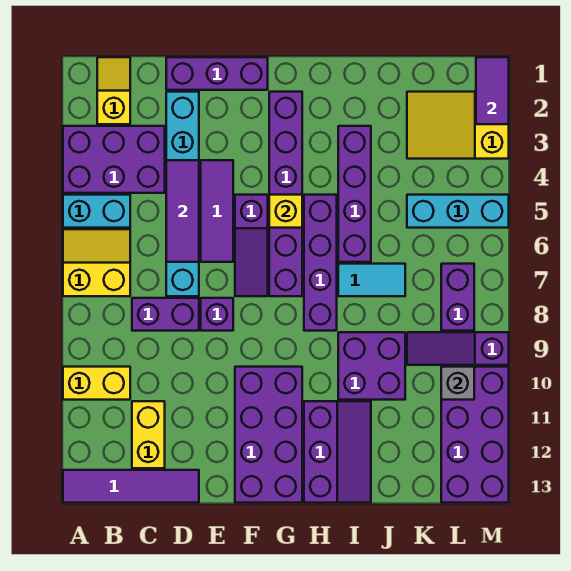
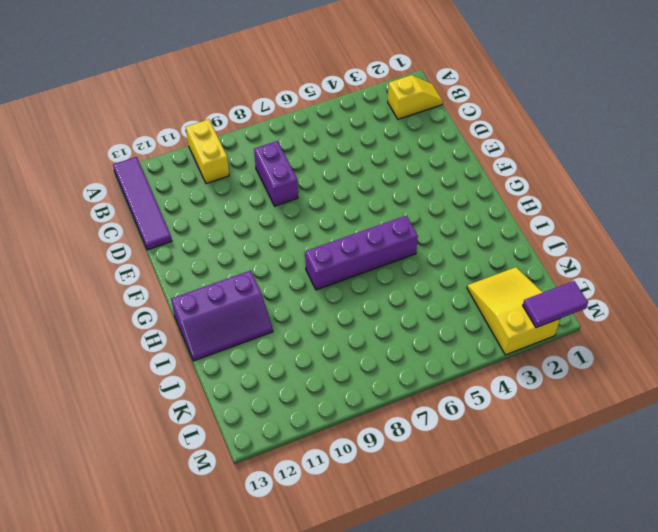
none -> purple brick A3:C4 level 1
none -> cyan brick A5:B5 level 1
none -> yellow slope A6:B7 level 1 top 7

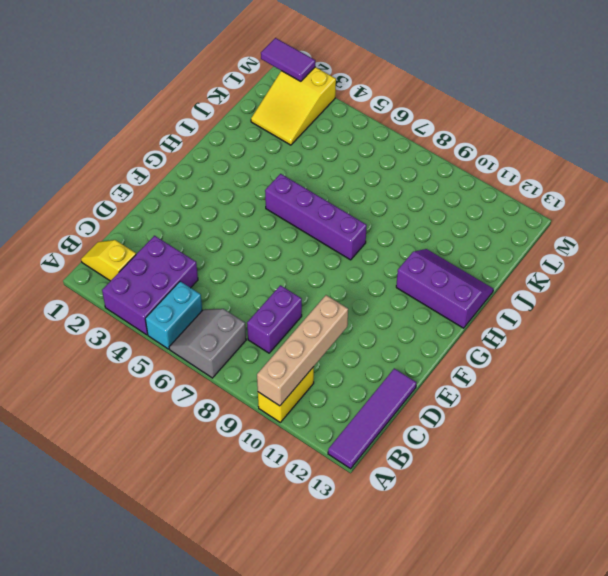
grey slope A6:B7 level 1 top 7 -> yellow slope A6:B7 level 1 top 7
tan brick A10:D10 level 2 -> none
none -> yellow brick C11:C12 level 1
none -> purple brick D1:F1 level 1
none -> cyan brick D2:D7 level 1

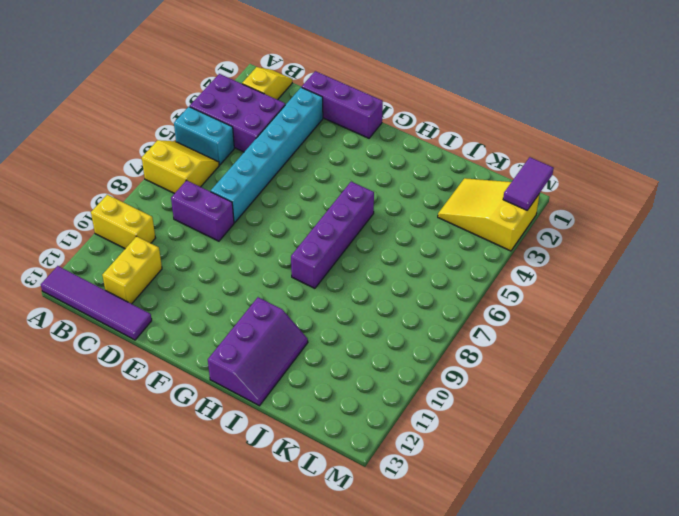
none -> purple tile E4:E6 level 1
none -> purple brick E8 level 1
none -> purple slope F5:F7 level 1 top 5

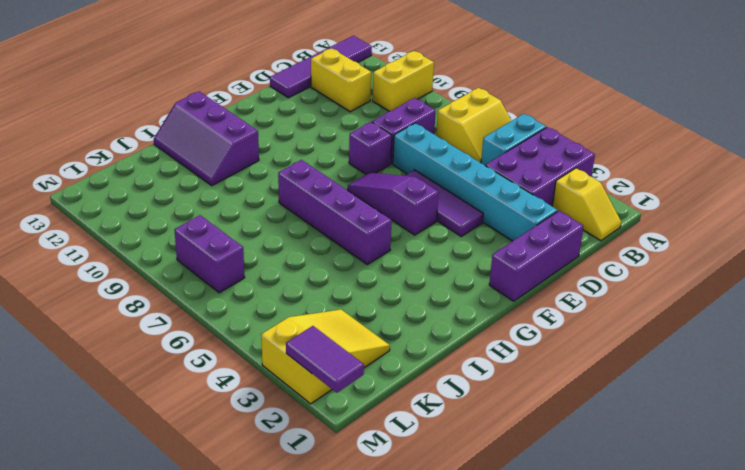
none -> purple brick F10:G13 level 1
none -> purple brick G2:G7 level 1
none -> purple brick I3:I6 level 1

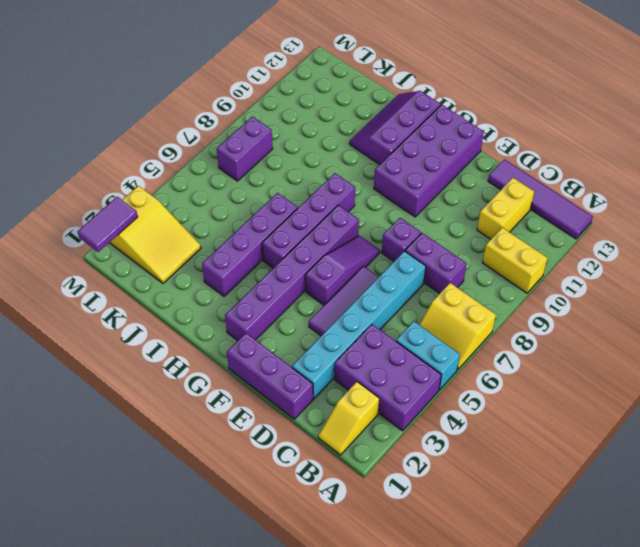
none -> cyan tile I7:J7 level 1
none -> purple brick I9:J10 level 1
none -> cyan brick K5:M5 level 1

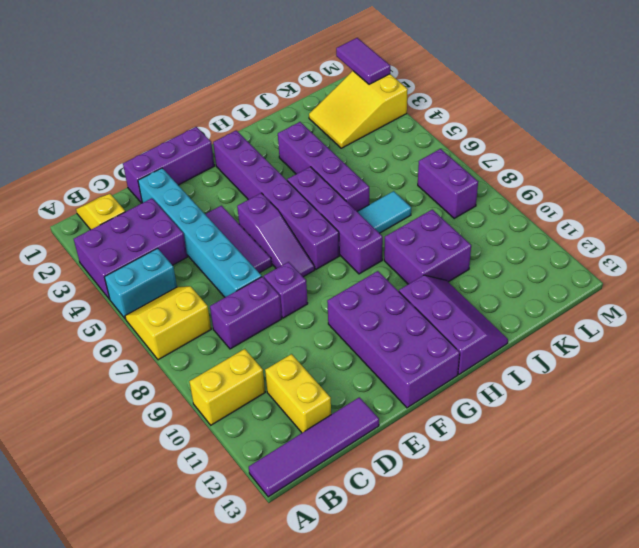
none -> cyan brick K5:M5 level 1
none -> purple slope K9:M9 level 1 top M
none -> purple brick L10:M13 level 1

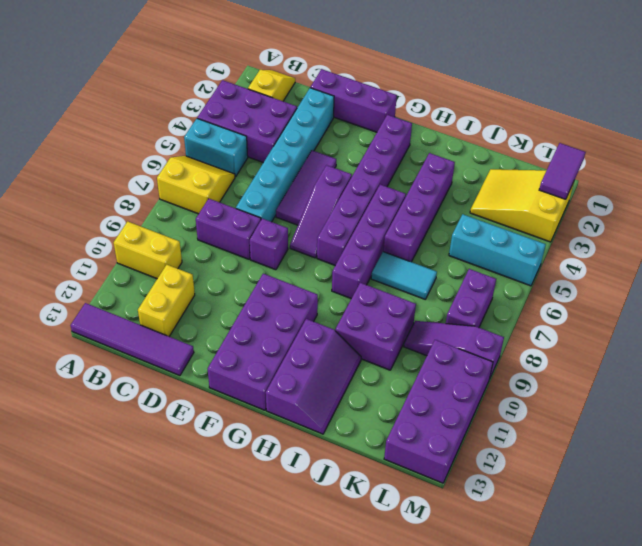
none -> purple tile D4:D6 level 2
none -> yellow brick G5 level 2
none -> grey brick L10 level 2

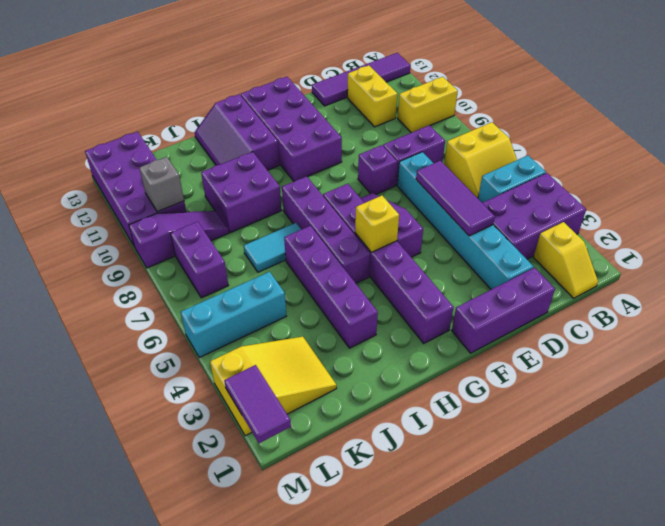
none -> purple tile E4:E6 level 1

